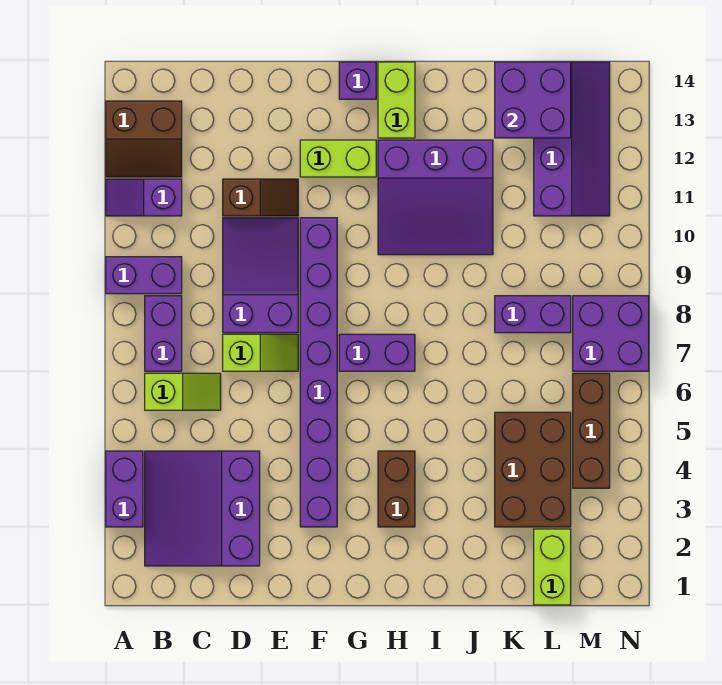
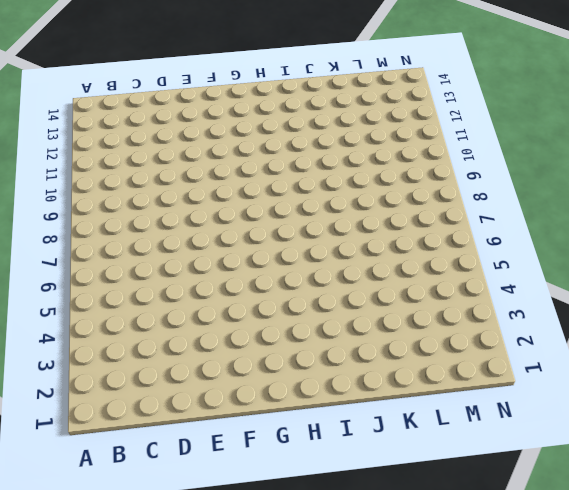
none -> purple brick A3:A4 level 1
none -> purple brick A9:B9 level 1
none -> purple slope A11:B11 level 1 top B

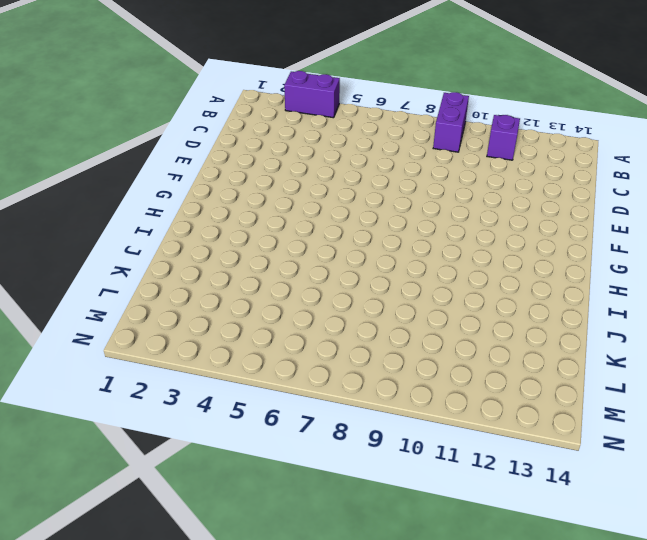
none -> brown slope A12:B13 level 1 top 13
none -> purple slope B2:D4 level 1 top D
none -> lime slope B6:C6 level 1 top B

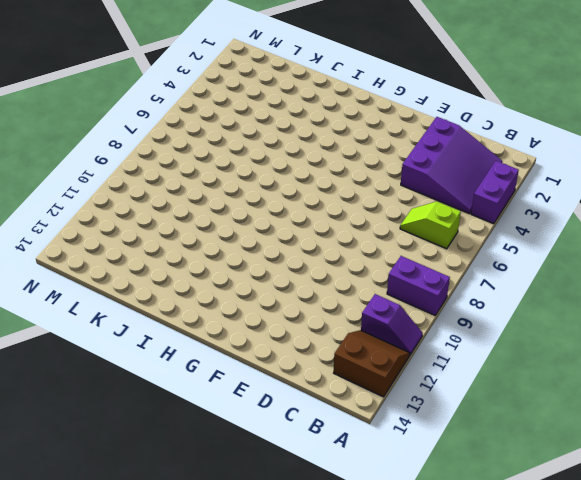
none -> purple brick B7:B8 level 1
none -> lime slope D7:E7 level 1 top D
none -> purple slope D8:E10 level 1 top 8

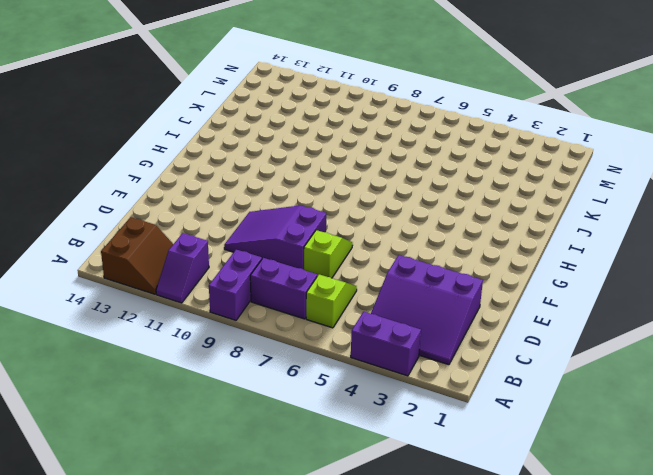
none -> brown slope D11:E11 level 1 top D
none -> purple brick F3:F10 level 1
none -> lime brick F12:G12 level 1

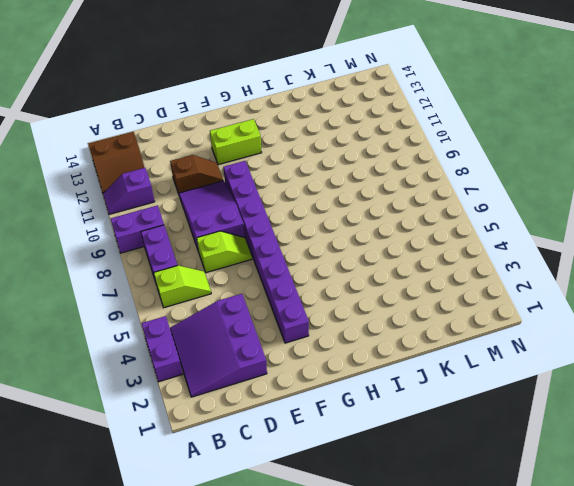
none -> purple brick G7:H7 level 1
none -> purple brick G14 level 1
none -> brown brick H3:H4 level 1

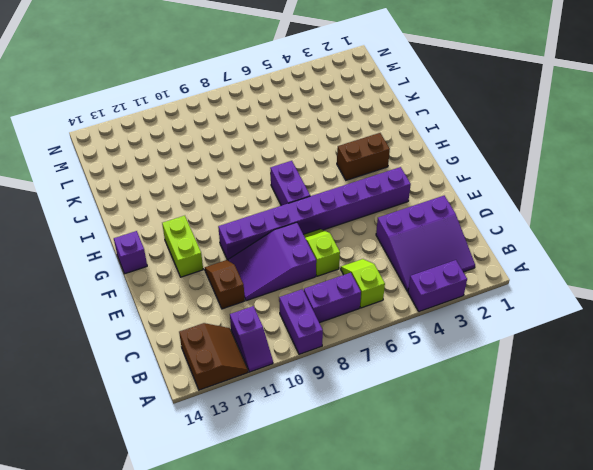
none -> purple slope H10:J12 level 1 top 12
none -> lime brick H13:H14 level 1
none -> brown brick K3:L5 level 1

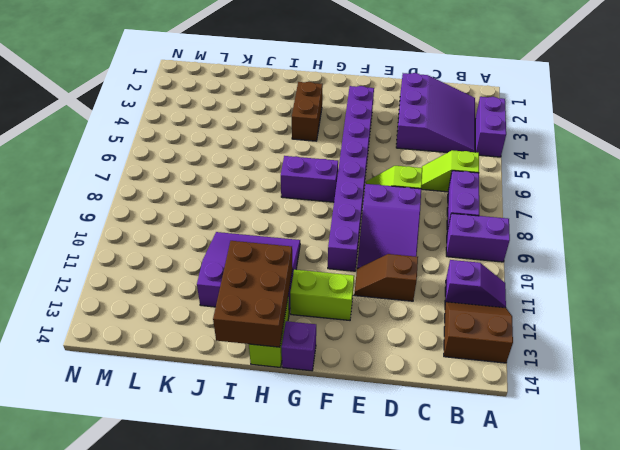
brown brick H12:I14 level 2 -> brown brick K3:L5 level 1
none -> purple brick K8:L8 level 1
none -> lime brick L1:L2 level 1
none -> purple slope L11:M14 level 1 top L

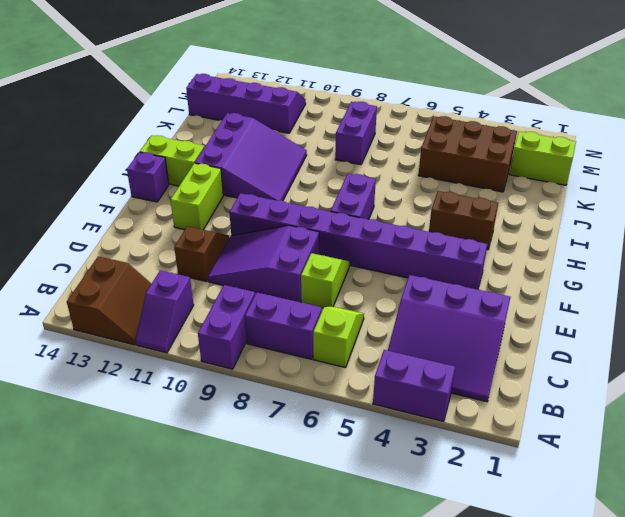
none -> brown brick M4:M6 level 1
none -> purple brick M7:N8 level 1
none -> purple brick K13:L14 level 2

